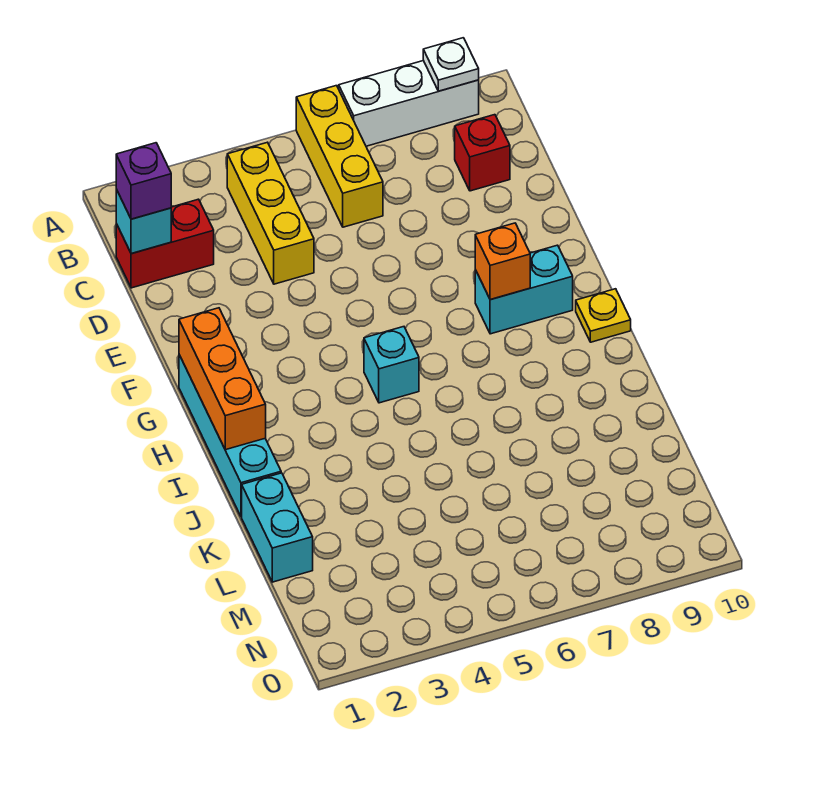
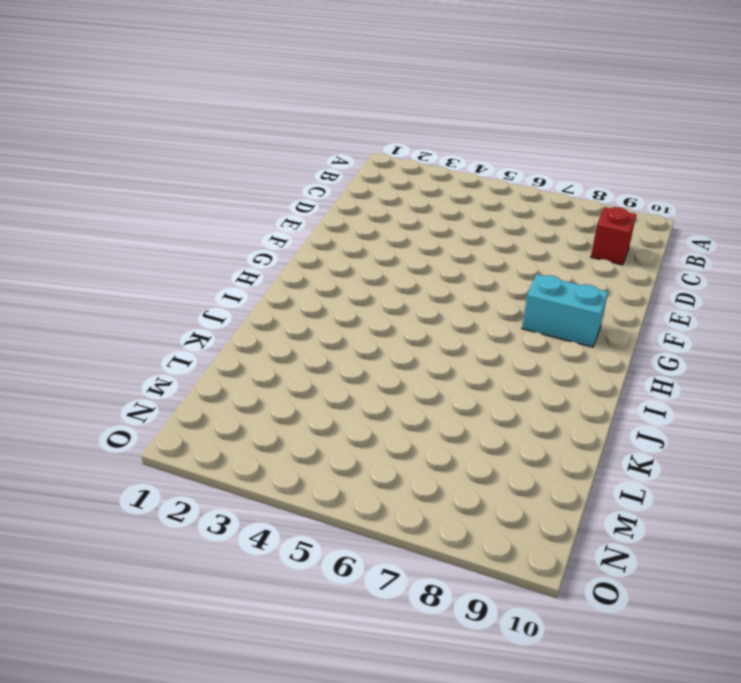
none -> yellow brick A6:C6 level 1
none -> white brick A7:A9 level 1
none -> yellow brick B4:D4 level 1

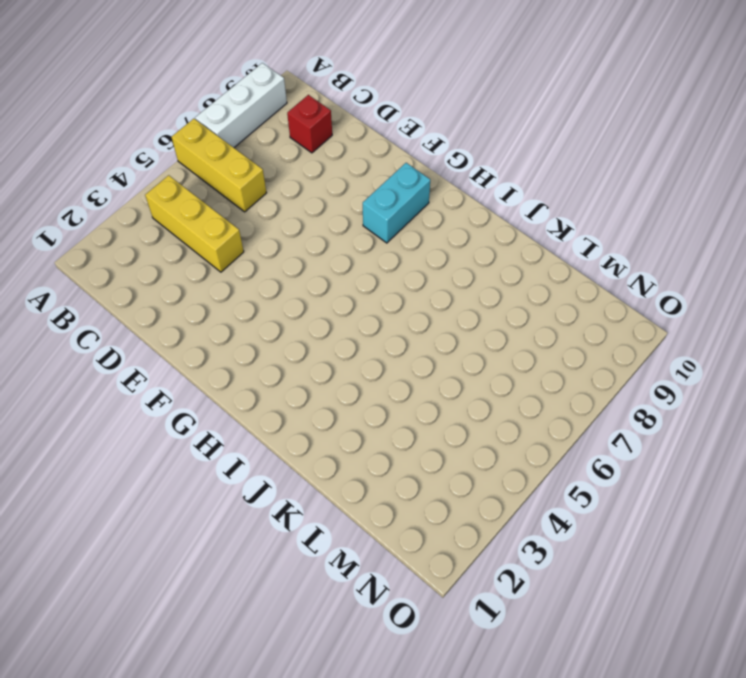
none -> red brick C1:C2 level 1
none -> cyan brick G1:J1 level 1
none -> cyan brick H5 level 1

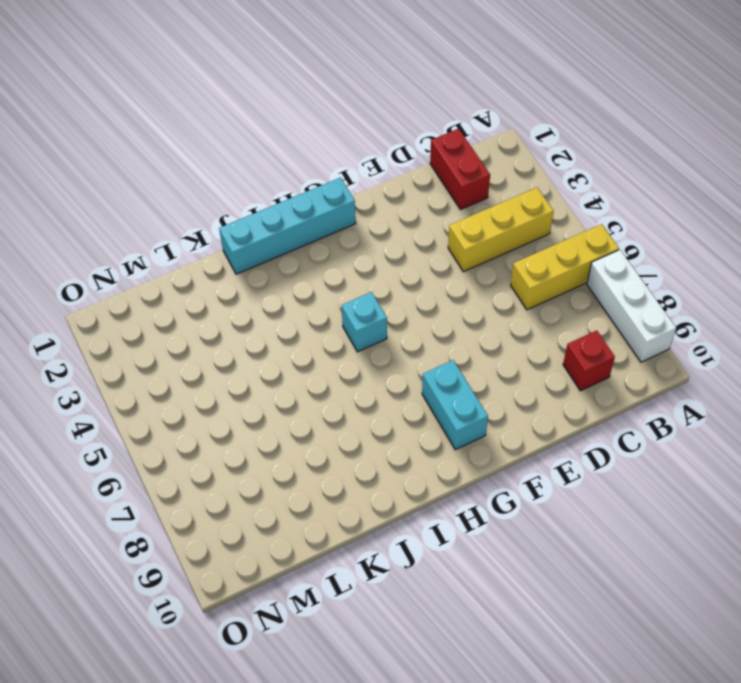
none -> yellow plate H10 level 1
none -> cyan brick K1:L1 level 1
none -> white plate A9 level 2

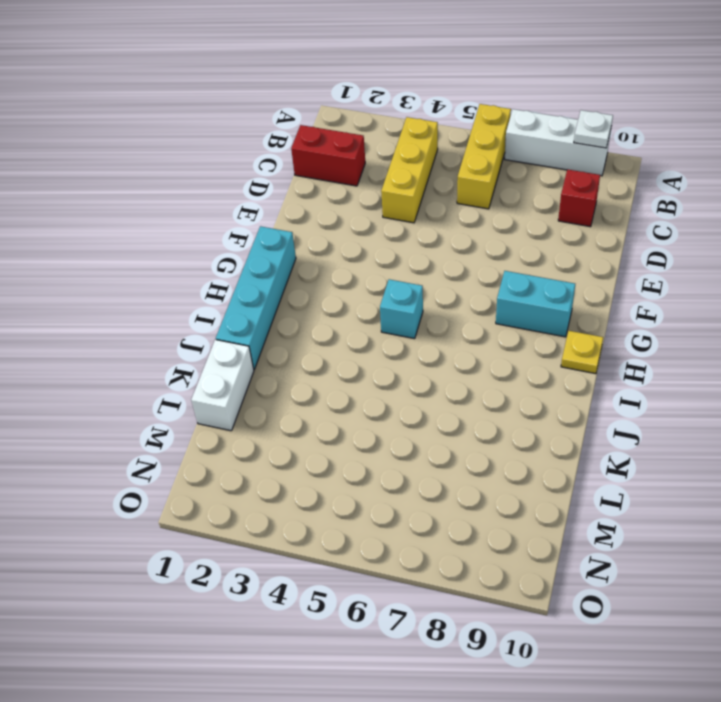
white brick K1:L1 level 1 -> cyan brick K1:L1 level 1
none -> cyan brick C1 level 2
none -> orange brick G1:I1 level 2
none -> orange brick G8 level 2

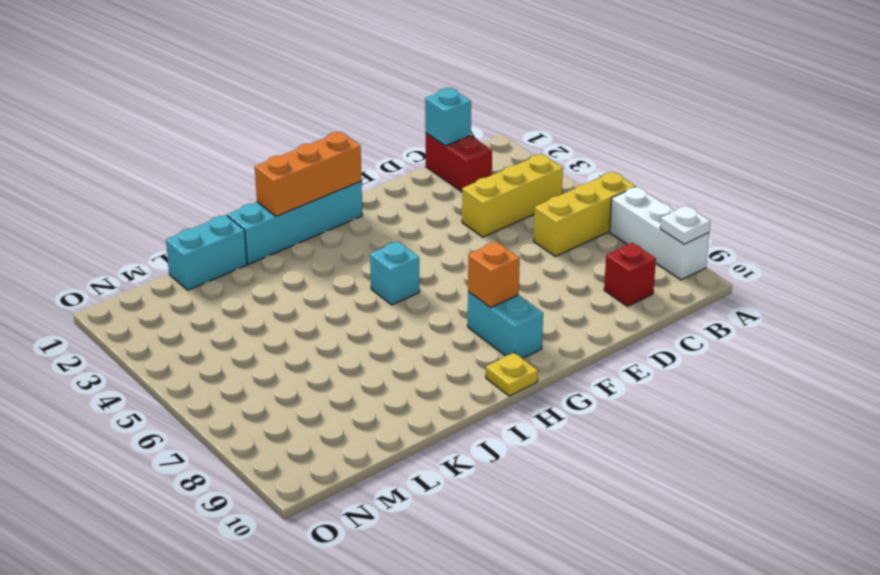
none -> purple brick C1 level 3

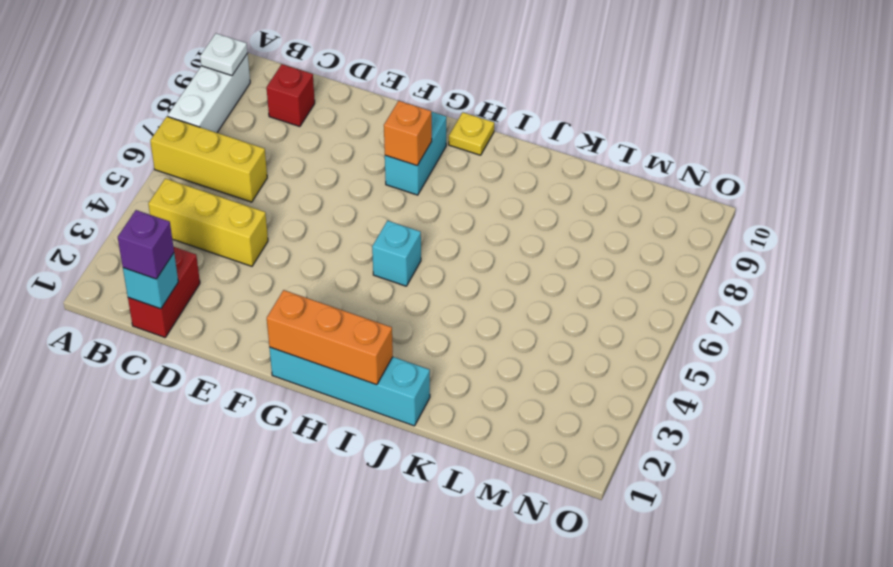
none -> cyan brick K1:L1 level 1

